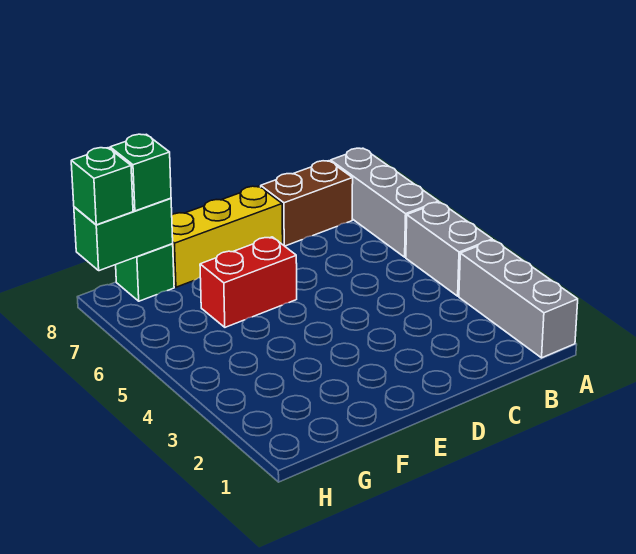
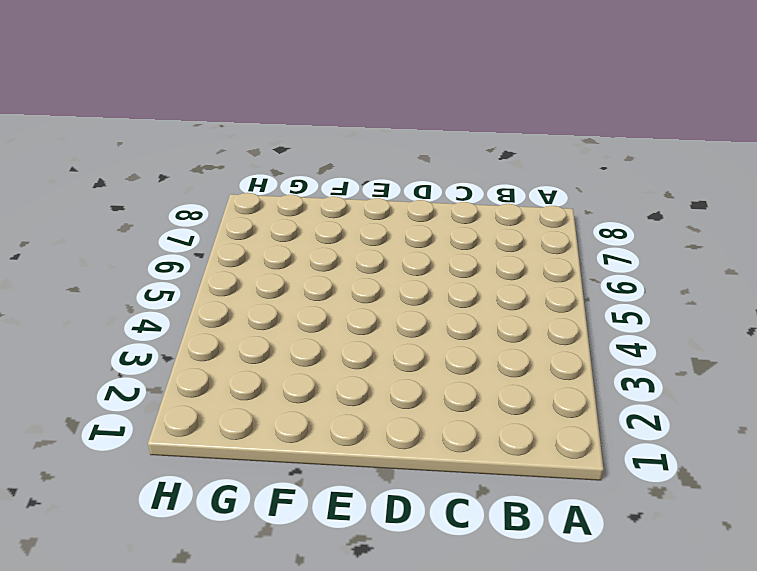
none -> grey brick A1:A3 level 1
none -> grey brick A4:A5 level 1

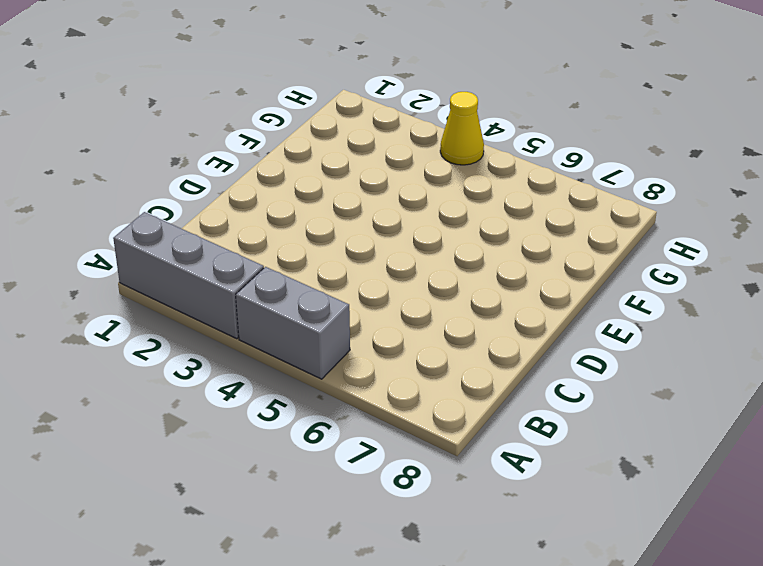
yellow cone H4 level 1 -> none
none -> grey brick A6:A8 level 1
none -> brown brick B8:C8 level 1

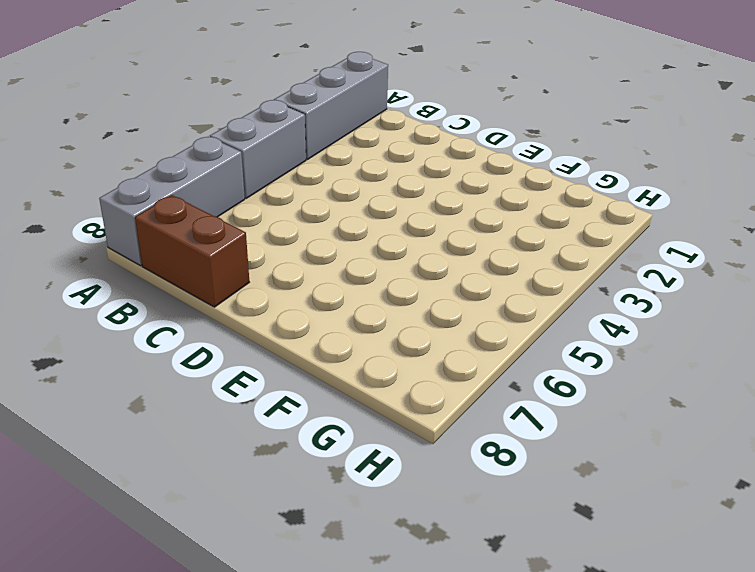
none -> yellow brick D8:F8 level 1
none -> red brick E6:F6 level 1

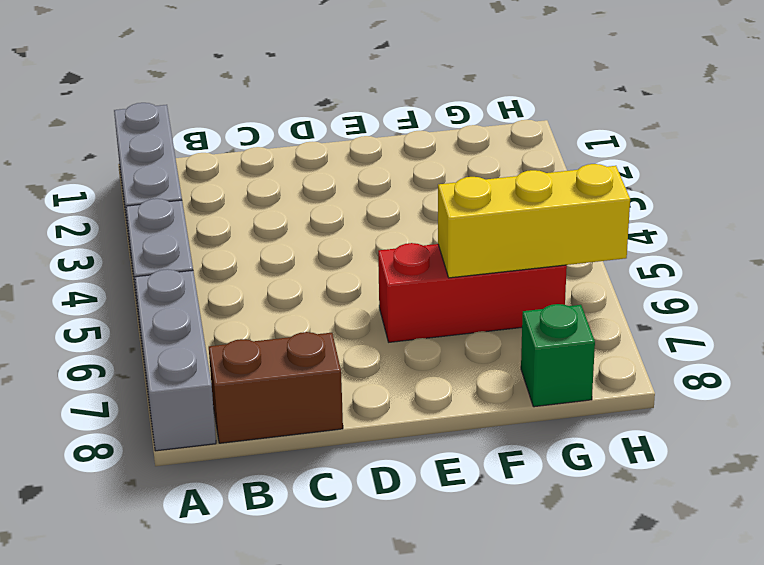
red brick E6:G6 level 1 -> red brick E6:F6 level 1
yellow brick F6:H6 level 2 -> yellow brick D8:F8 level 1
none -> green brick G8:H8 level 2
none -> green brick G8 level 3

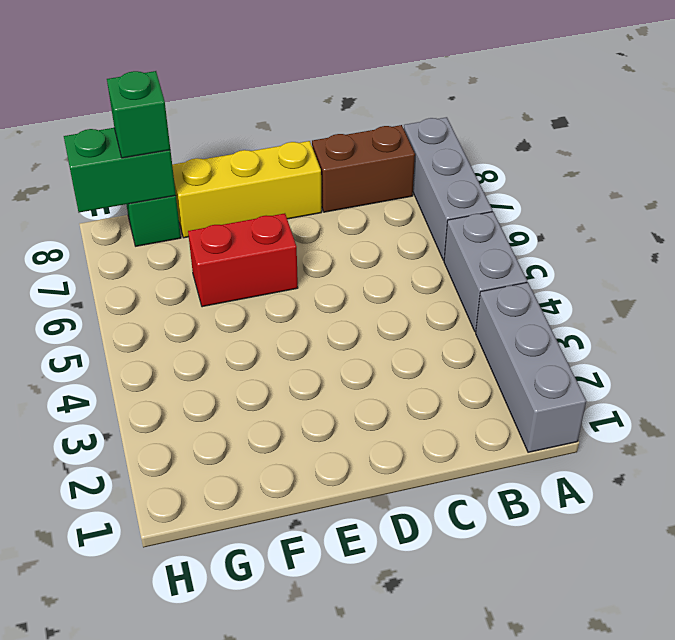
none -> green brick H8 level 3

